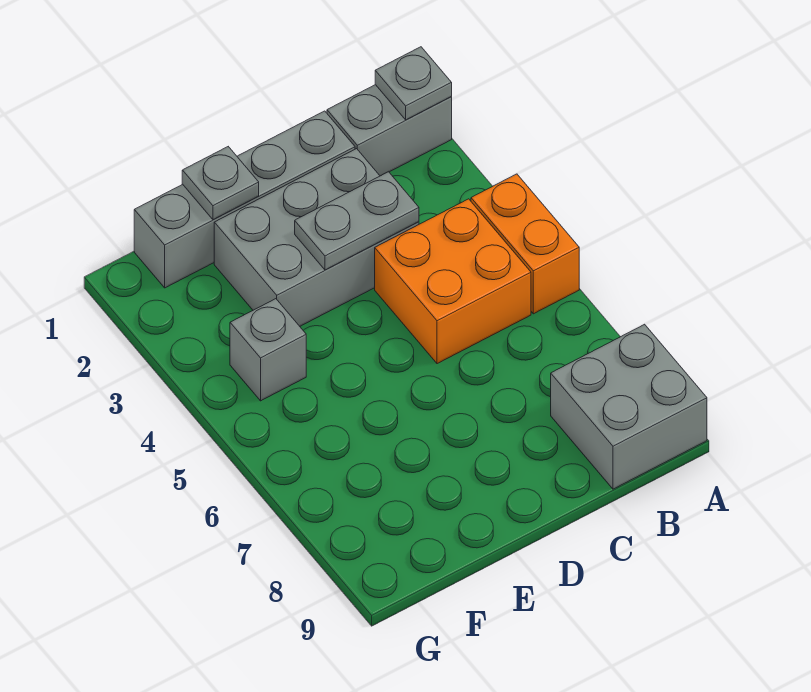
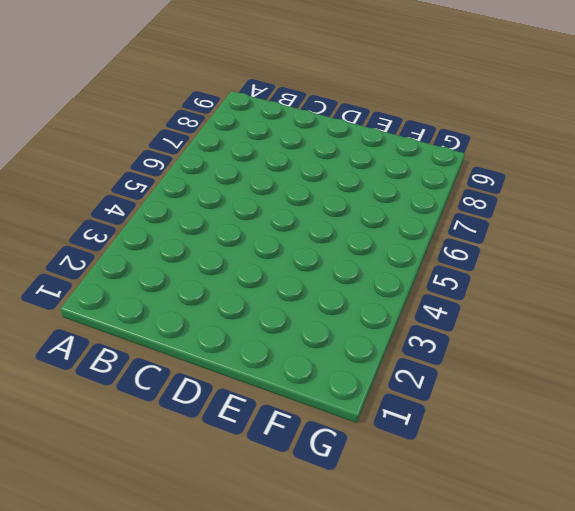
none -> grey brick A1:B1 level 1
none -> orange brick A4:A5 level 1

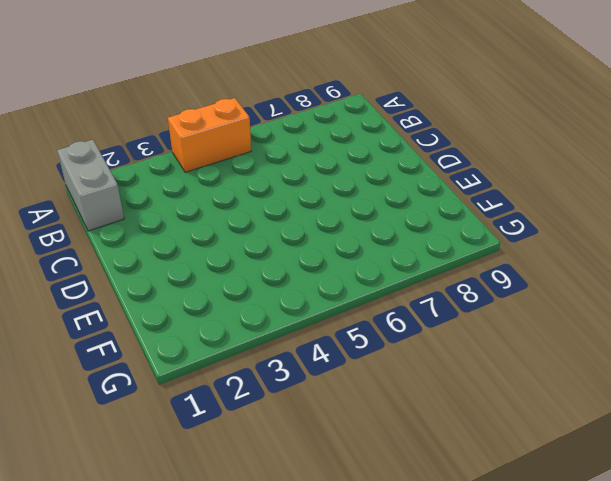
none -> grey brick A8:B9 level 1
none -> orange brick B4:C5 level 1

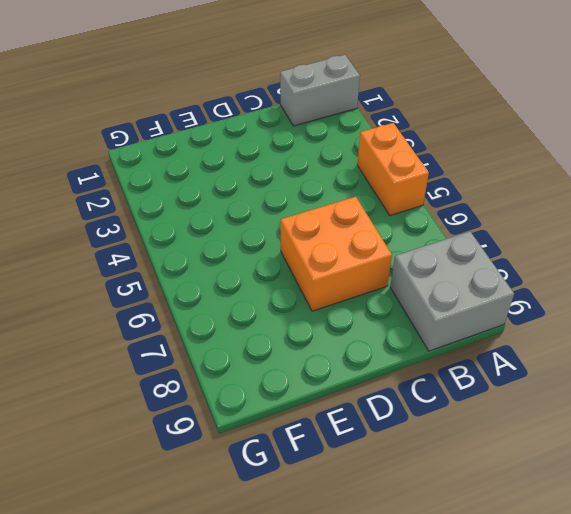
orange brick C6:D7 level 1 -> orange brick B4:C5 level 1
none -> grey brick C1:F1 level 1
none -> grey brick C2:E3 level 1

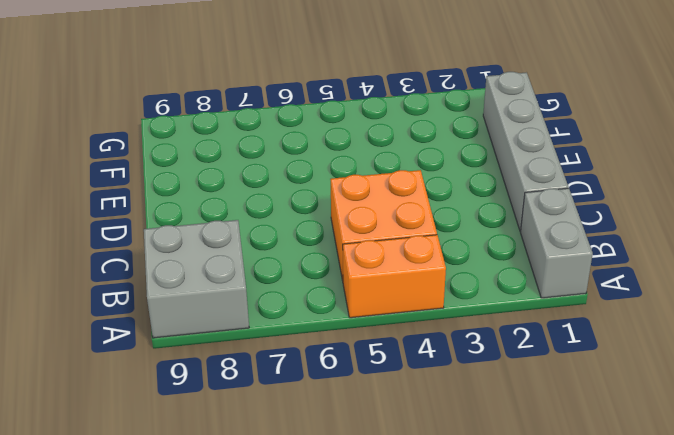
none -> grey brick C2:E3 level 1
none -> grey brick F4 level 1

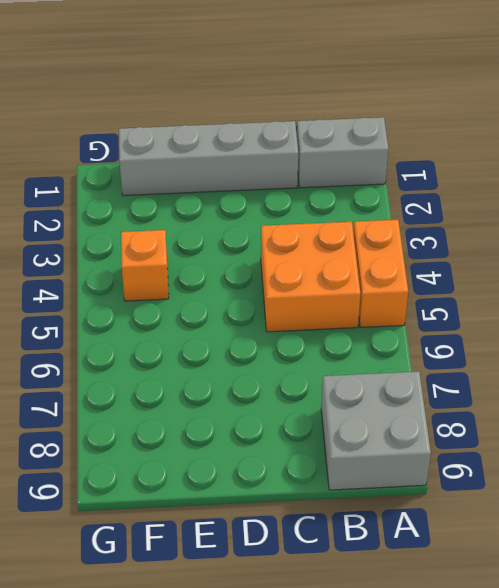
orange brick F4 level 1 -> grey brick F4 level 1
none -> grey brick C2:E3 level 1
none -> grey plate A1 level 2

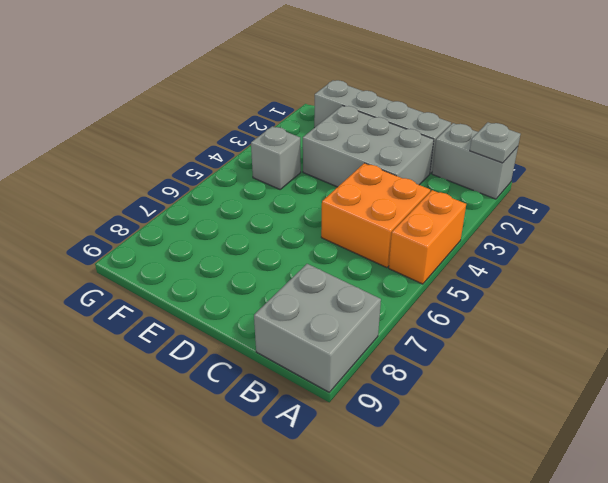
none -> grey plate C3:D3 level 2
none -> grey plate E1 level 2

